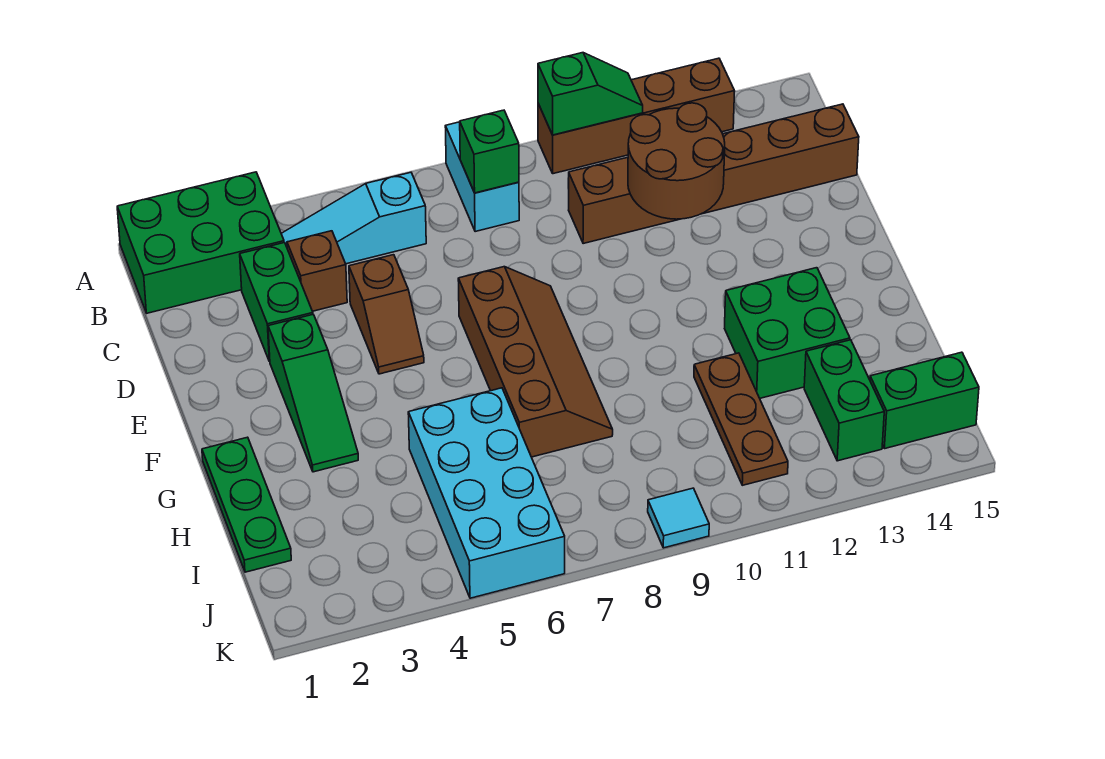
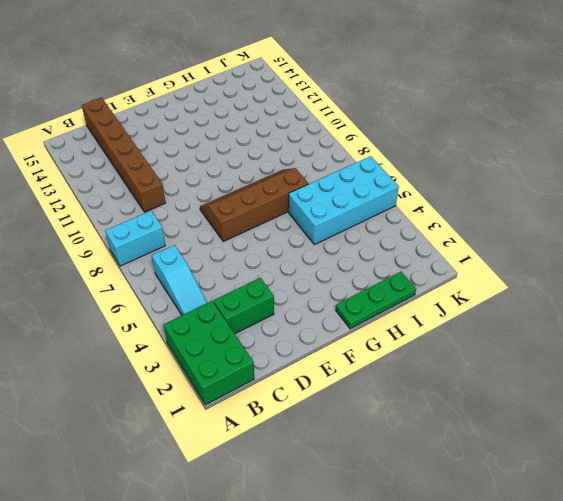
none -> brown brick A10:A13 level 1
none -> brown brick C4 level 1
none -> brown slope D5:E5 level 1 top D

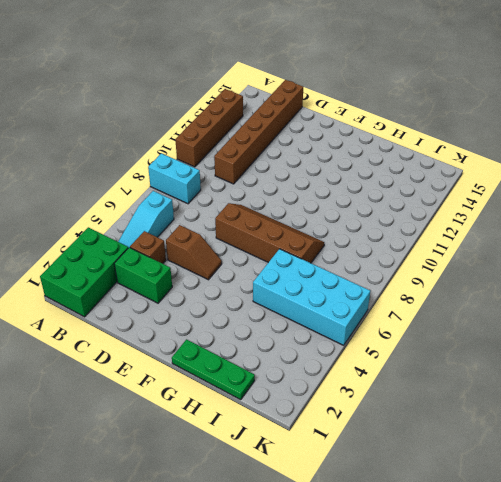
none -> green slope E3:G3 level 1 top E
none -> green brick G12:H13 level 1
none -> brown plate H11:J11 level 1

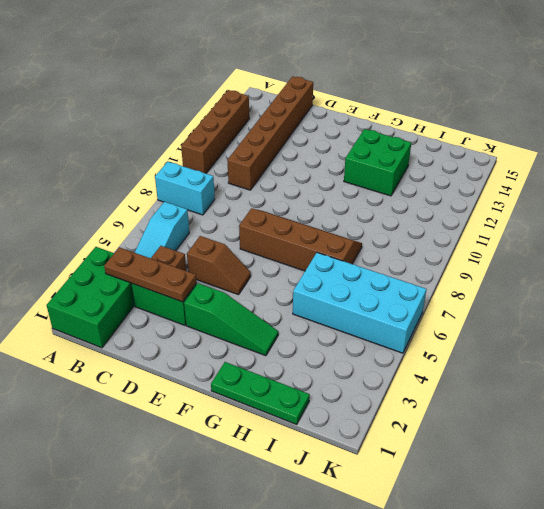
brown plate B3:D3 level 2 -> brown plate H11:J11 level 1
none -> green brick I13:J13 level 1
none -> green brick J14:J15 level 1
none -> cyan tile K9 level 1

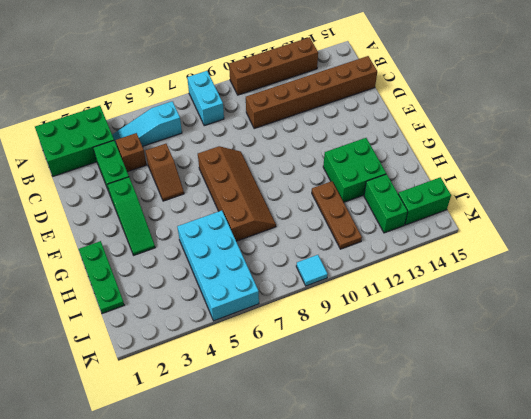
none -> green slope A10:A11 level 2 top 10
none -> green brick B8 level 2
none -> brown round brick C11:D12 level 2

